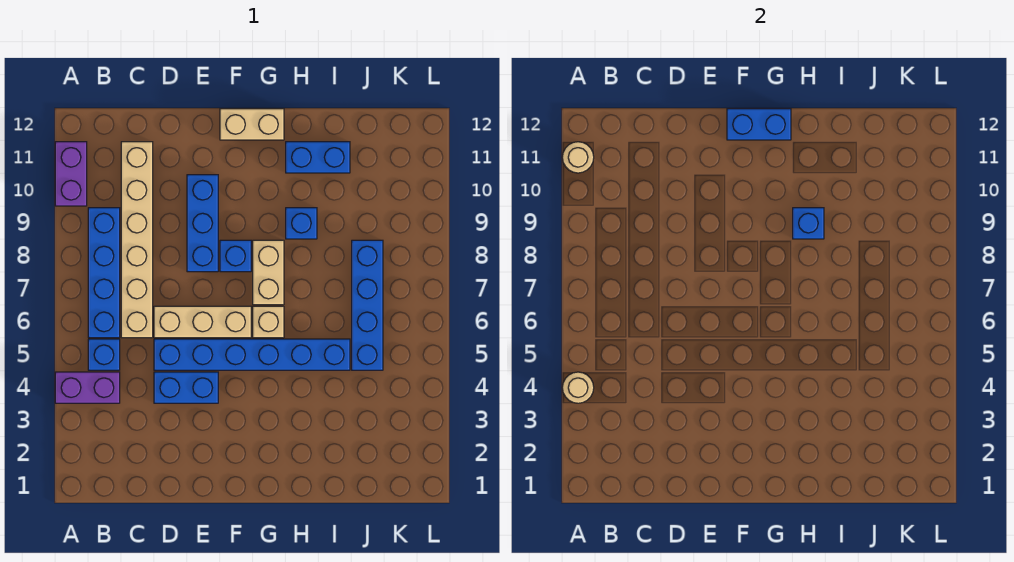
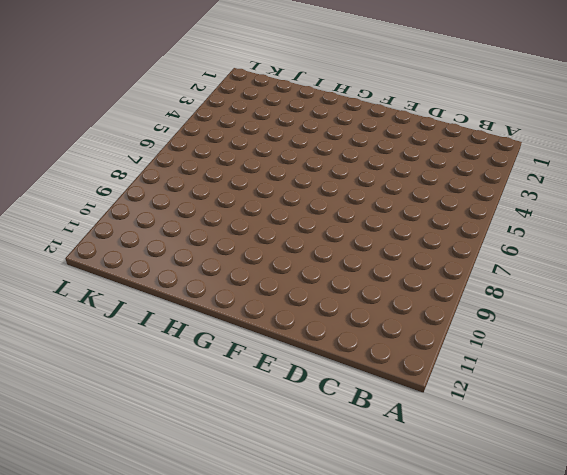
none -> purple brick A4:B4 level 1
none -> purple brick A10:A11 level 1
none -> blue brick B5 level 1

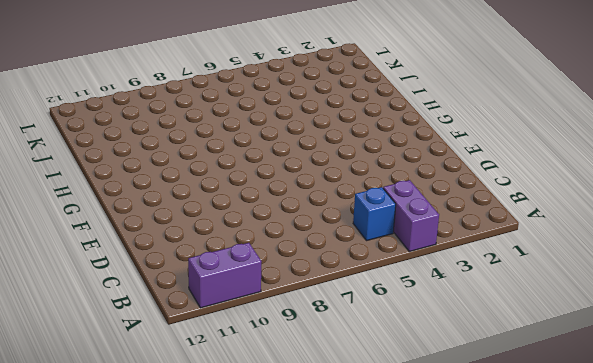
none -> blue brick B6:B9 level 1
none -> tan brick C6:C11 level 1
none -> blue brick D4:E4 level 1

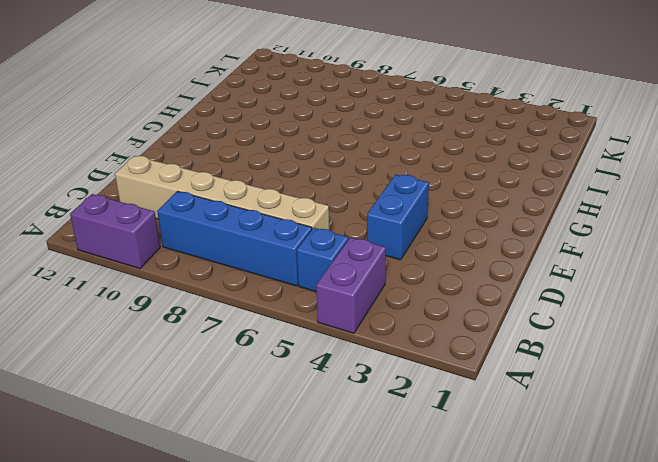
none -> blue brick D5:I5 level 1
none -> tan brick D6:F6 level 1
none -> blue brick E8:E10 level 1

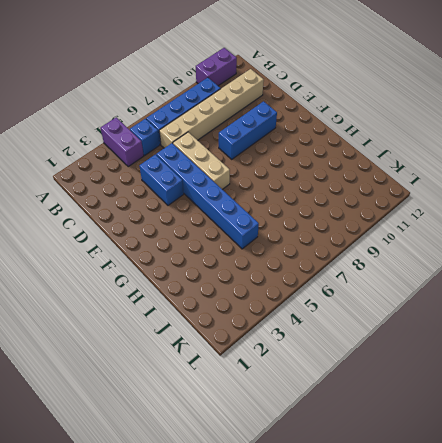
none -> blue brick F8 level 1
none -> tan brick F12:G12 level 1
none -> tan brick G6 level 1

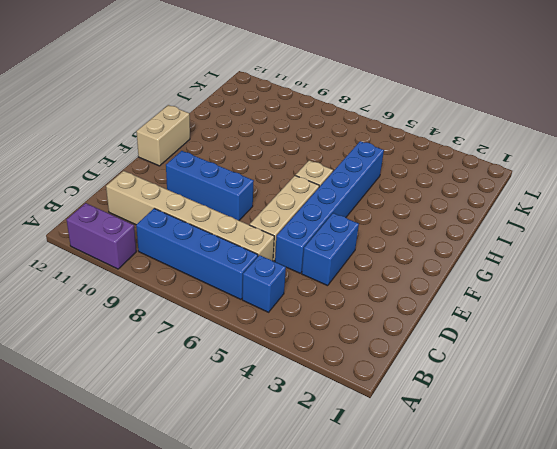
none -> purple brick A4:B4 level 1
none -> blue brick F8 level 1
none -> tan brick G7:G8 level 1

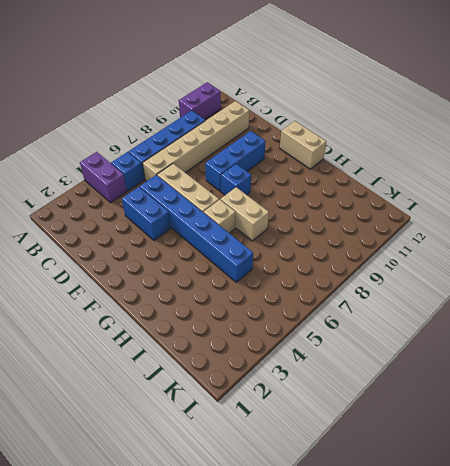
tan brick G7:H7 level 1 -> tan brick G7:G8 level 1
none -> blue brick H9 level 1
none -> blue brick H11:I11 level 1
none -> blue brick J5:J8 level 1

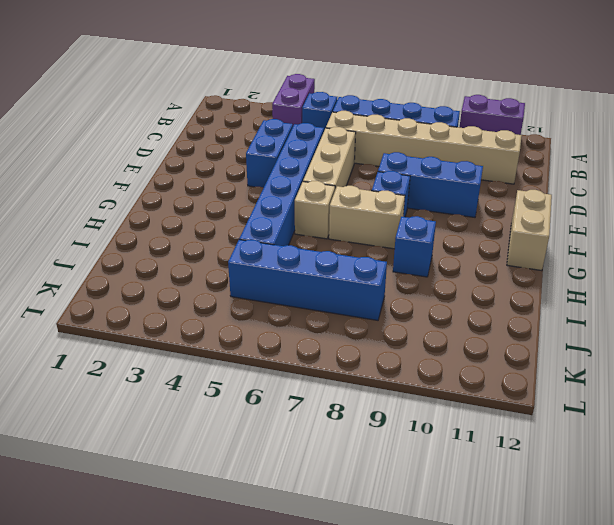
none -> blue brick H11:I11 level 1
none -> tan round brick A4 level 2
none -> tan round brick A11 level 2

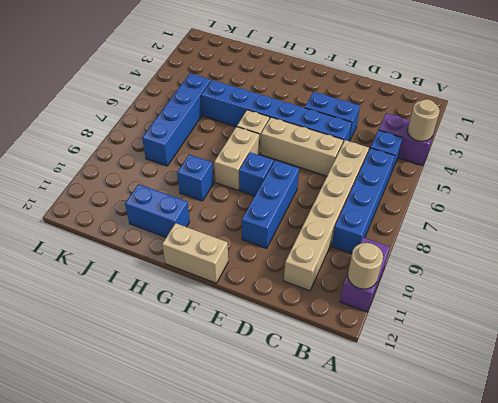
none -> blue brick F12:G12 level 2
none -> blue brick H9 level 2

